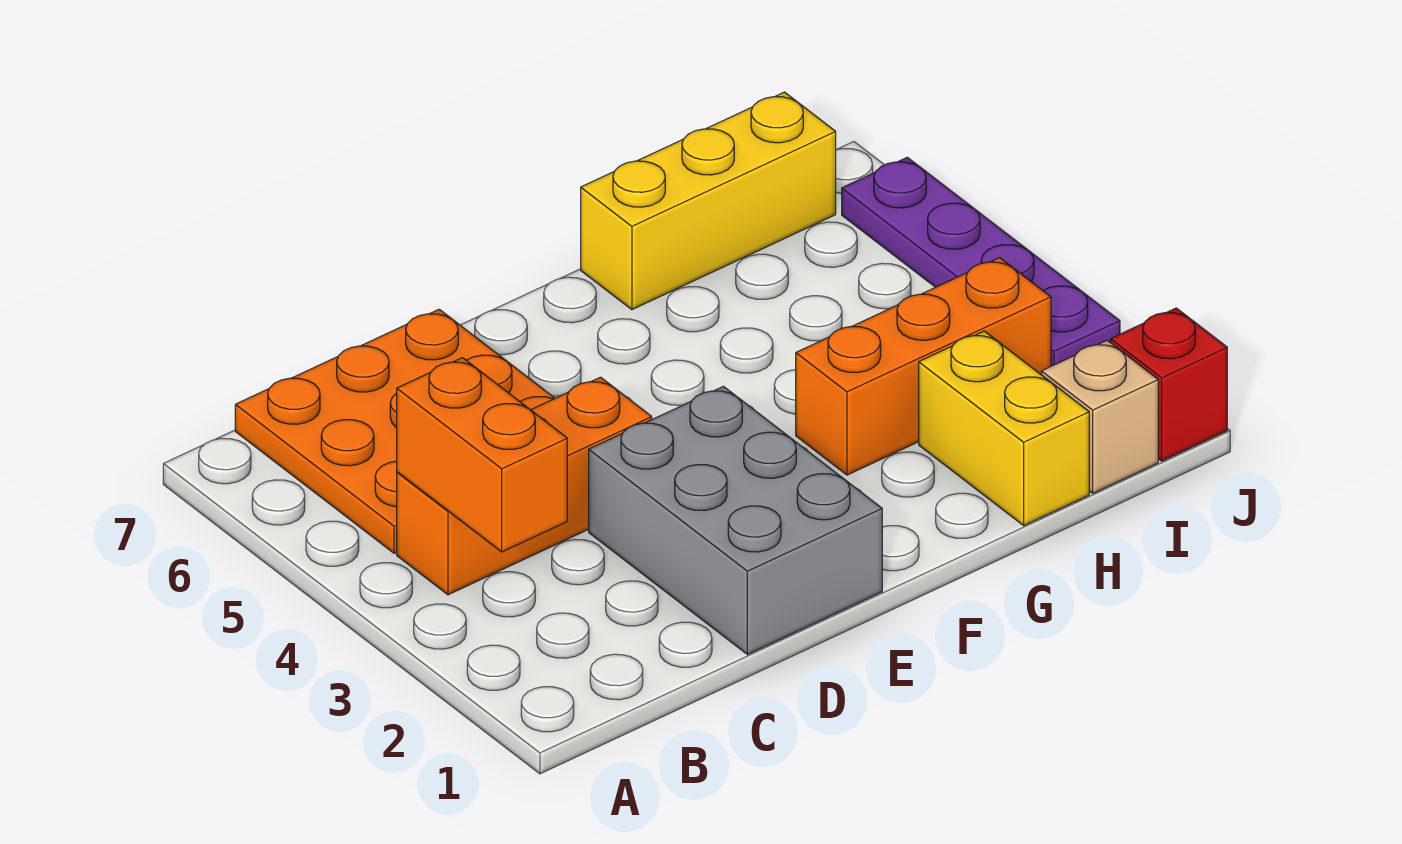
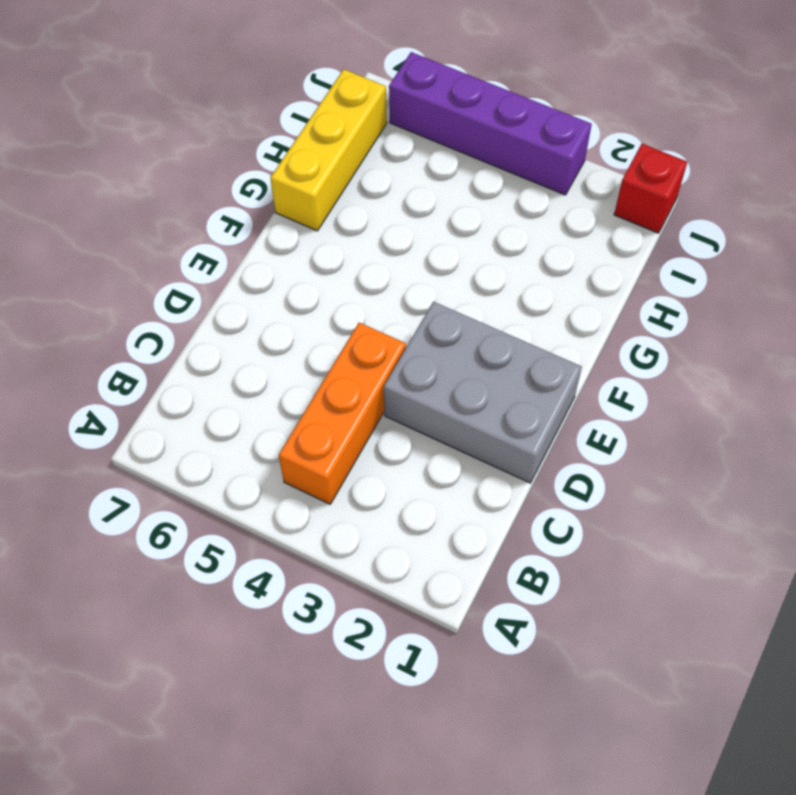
purple brick J3:J6 level 1 -> purple plate J3:J6 level 1
none -> orange plate B5:D7 level 1
none -> orange brick G3:I3 level 1

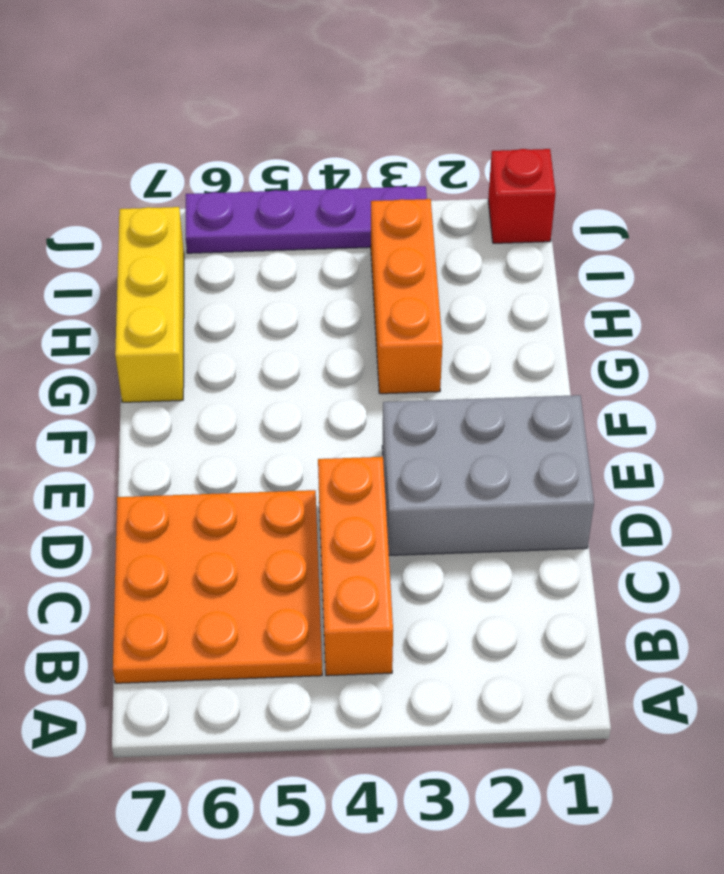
none -> yellow brick H1:H2 level 1
none -> tan brick I1 level 1

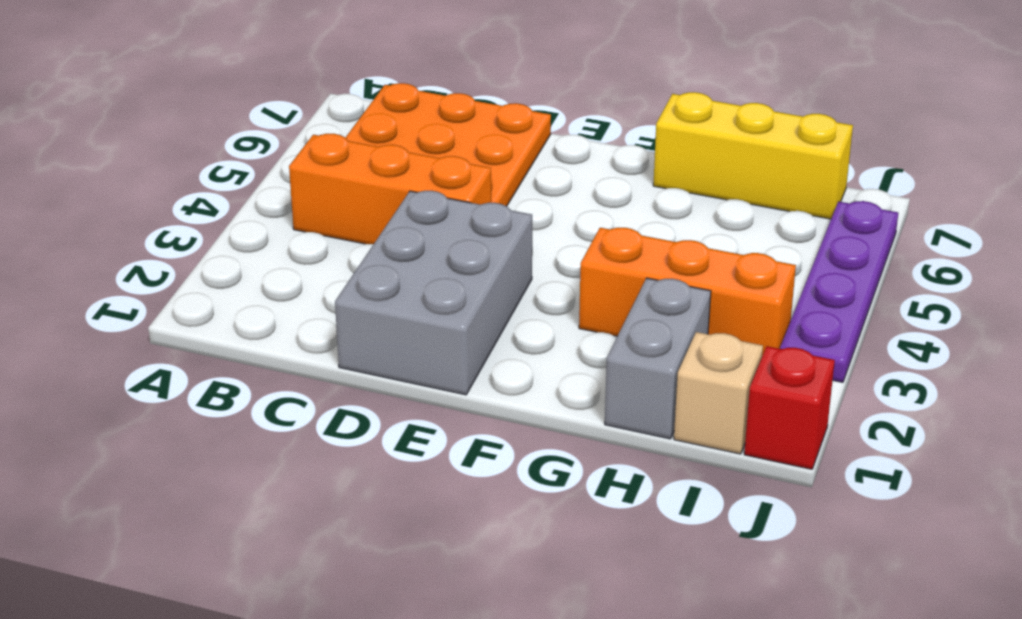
grey brick H1:H2 level 1 -> yellow brick H1:H2 level 1
none -> orange brick B3:B4 level 2

